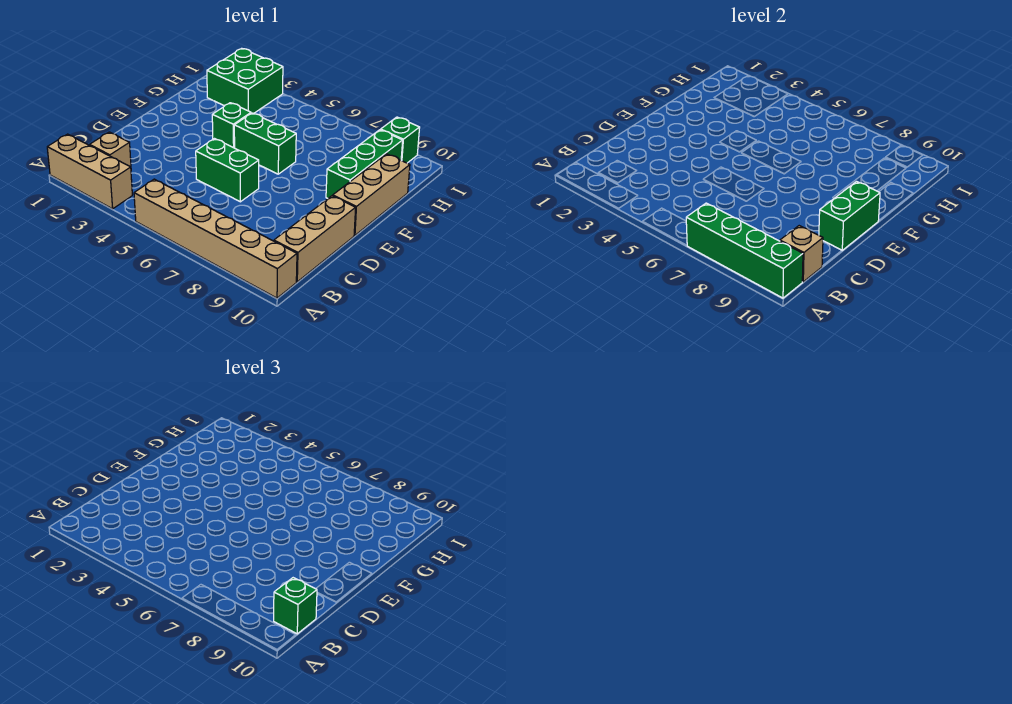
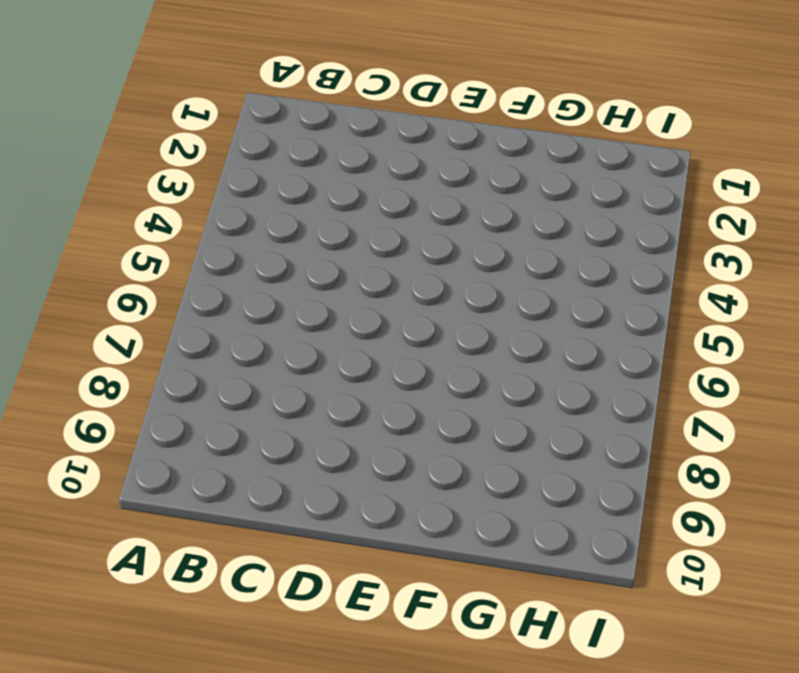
none -> tan brick A1:A3 level 1
none -> tan brick A5:A10 level 1
none -> tan brick B2 level 1

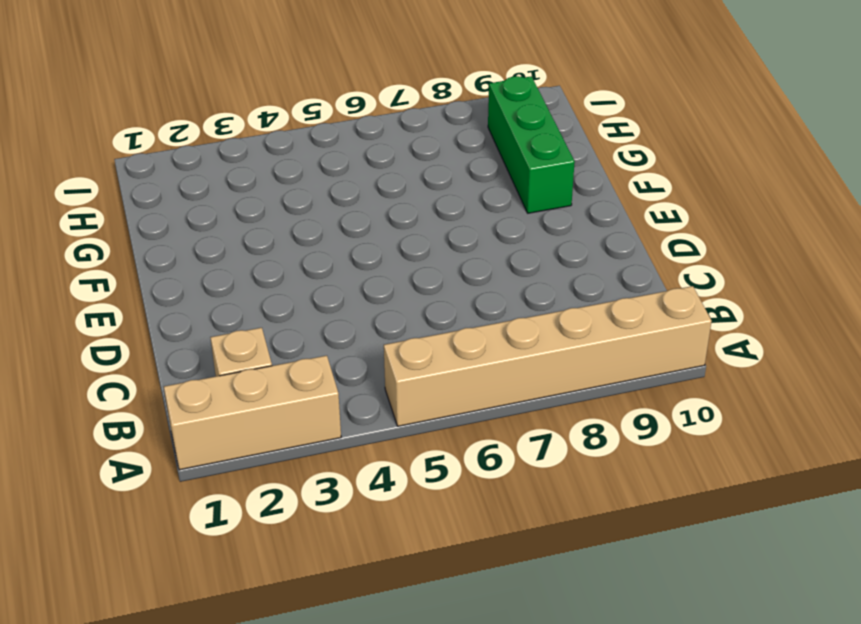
none -> tan brick B10:D10 level 1
none -> green brick D5:D6 level 1
none -> tan brick E10:G10 level 1

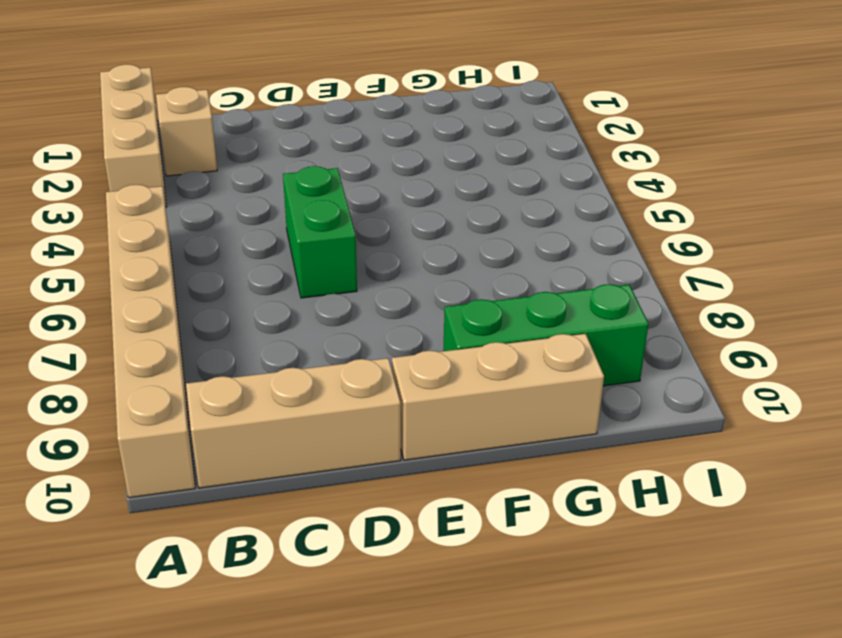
none -> green brick F4 level 1
none -> green brick F5:F6 level 1
none -> green brick H2:I3 level 1

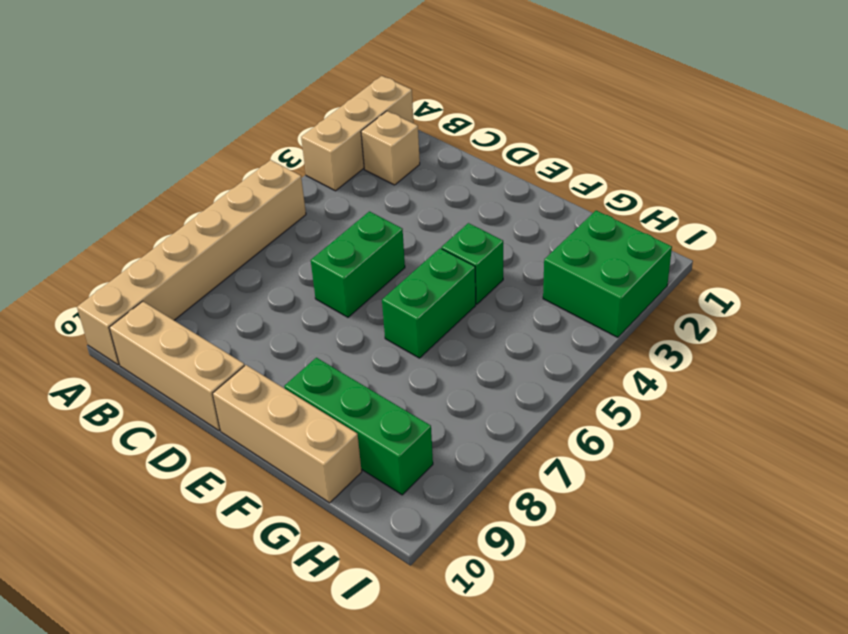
none -> green brick I9 level 1
none -> green brick A7:A10 level 2
none -> tan brick B10 level 2

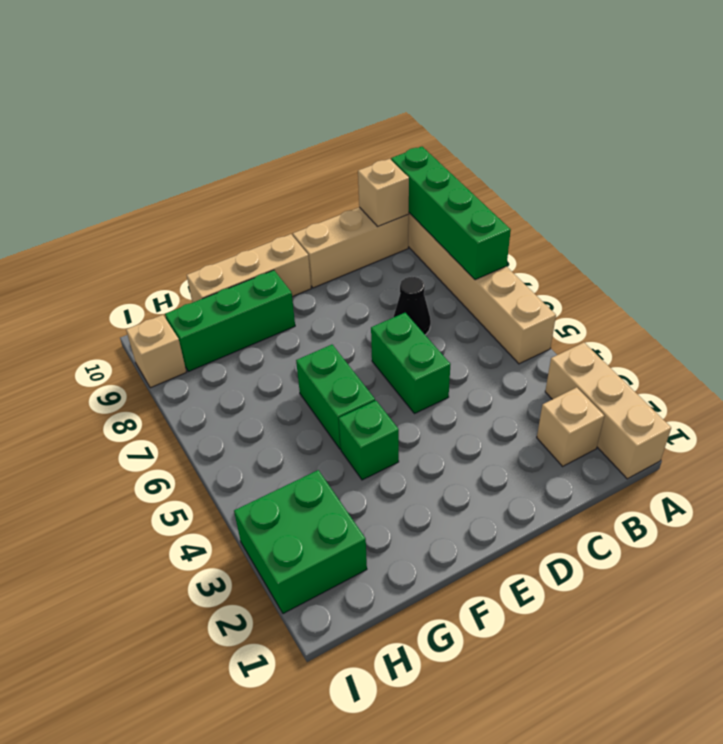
black cone C7 level 1 -> none
tan brick I9 level 1 -> green brick I9 level 1
none -> green brick D10:E10 level 2
none -> green brick B10 level 3

